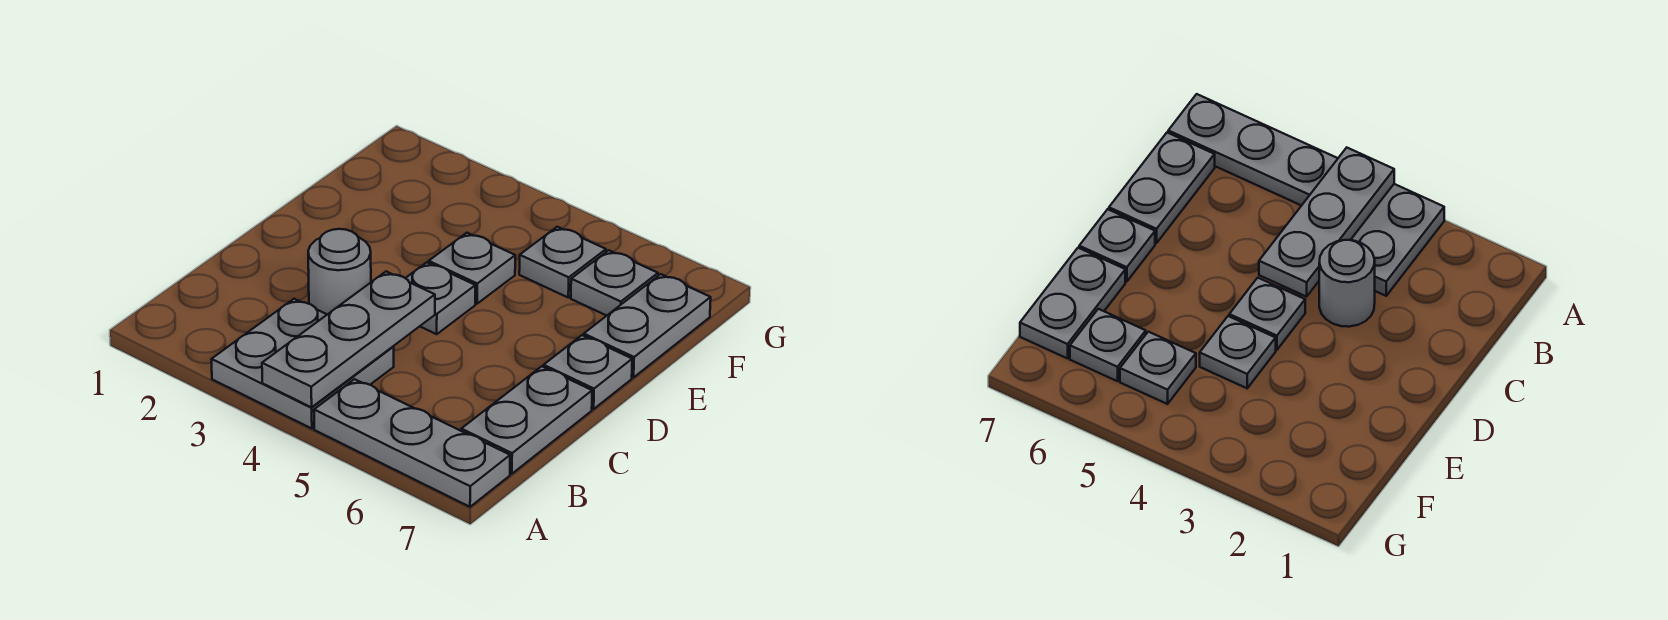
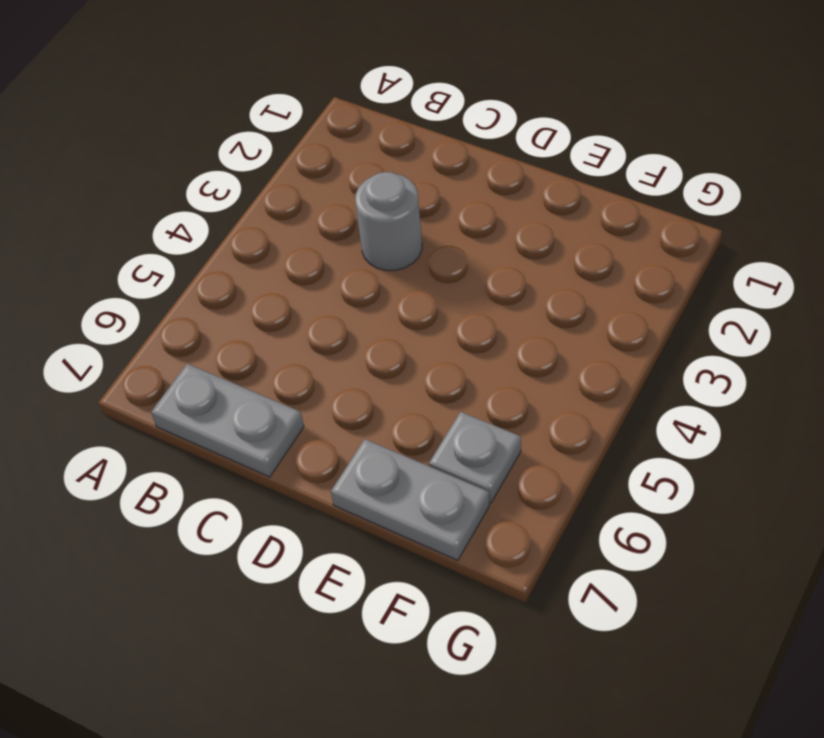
none -> grey plate A3:B4 level 1
none -> grey plate A5:A7 level 1

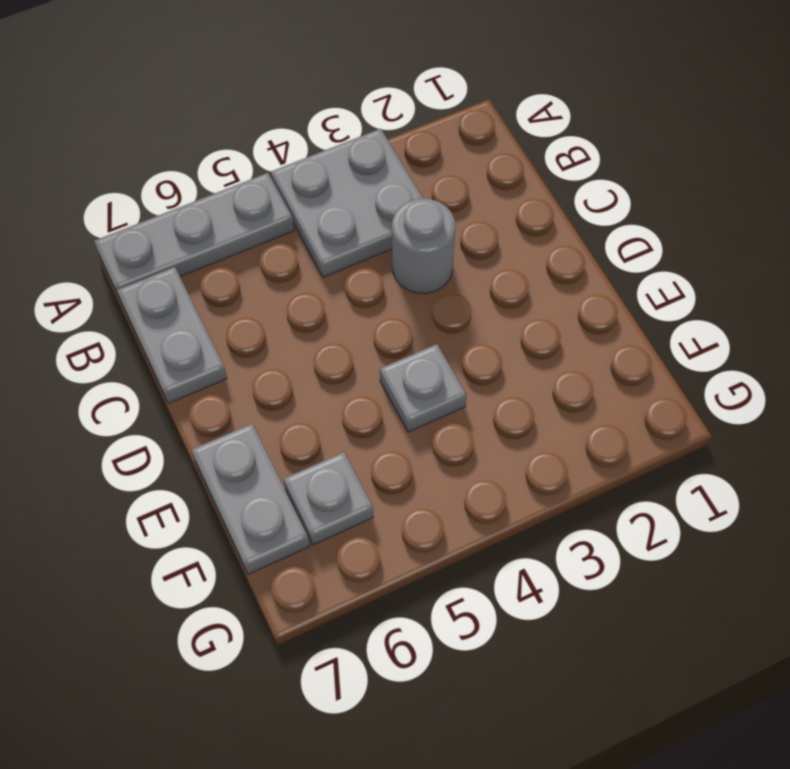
none -> grey plate D4 level 1
none -> grey plate D7 level 1

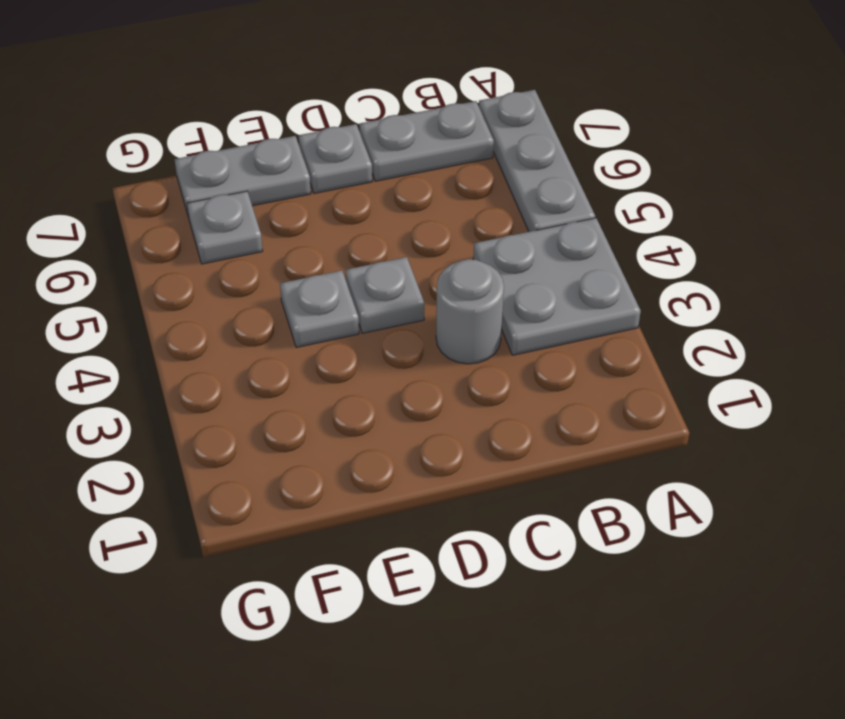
none -> grey plate F5 level 1
none -> grey plate A4:C4 level 2

